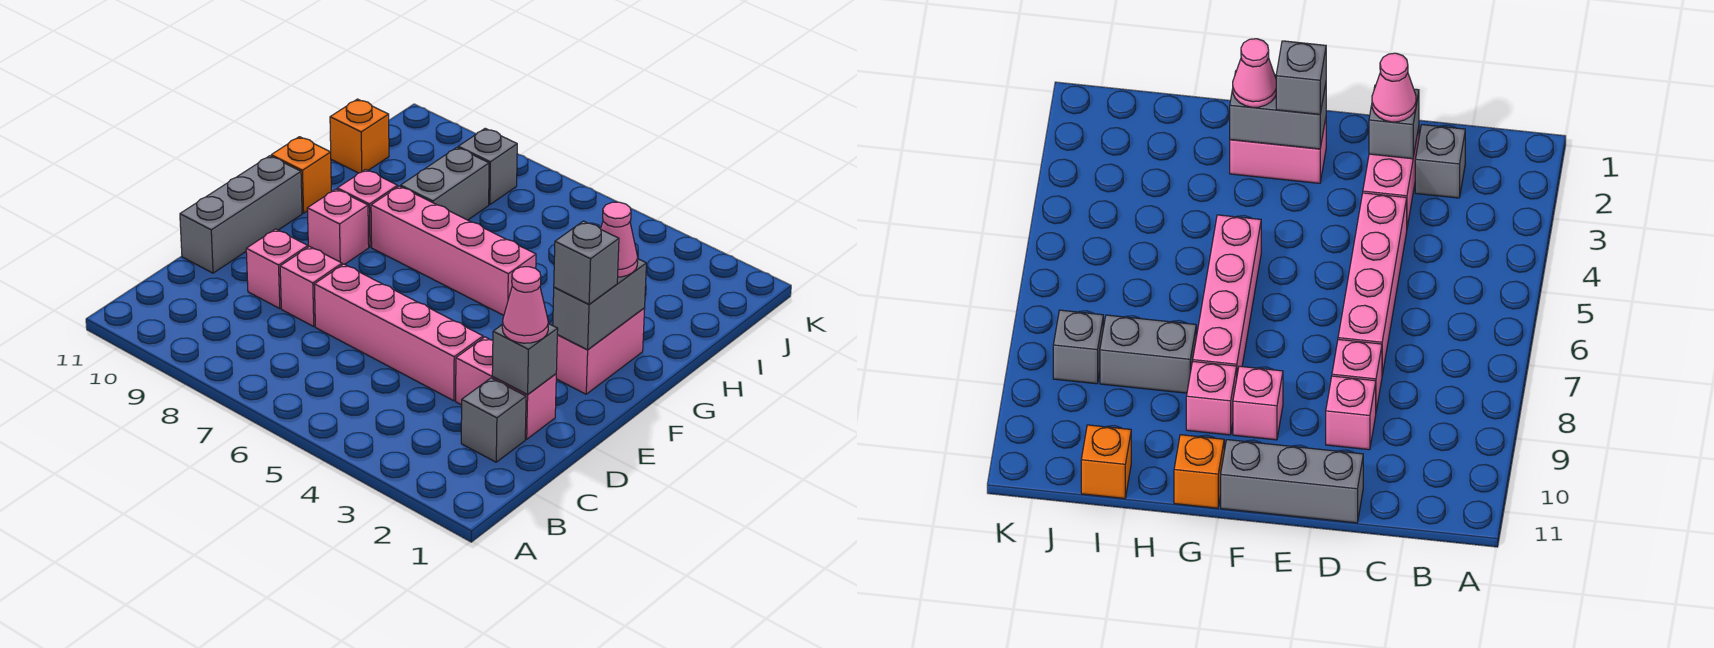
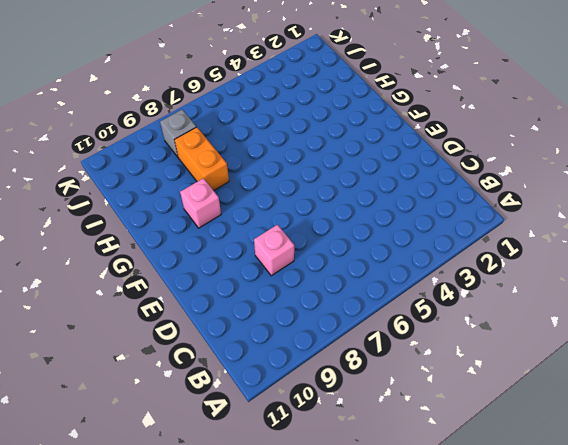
orange brick H8:I8 level 1 -> grey brick H8:I8 level 1
none -> grey brick C2 level 1
none -> pink brick D2:D3 level 1
none -> pink brick D4:D7 level 1

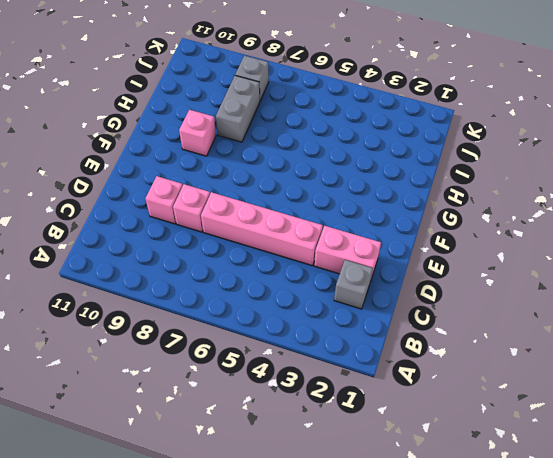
none -> grey brick D11:F11 level 1
none -> pink brick F2:G2 level 1
none -> pink brick F9 level 1

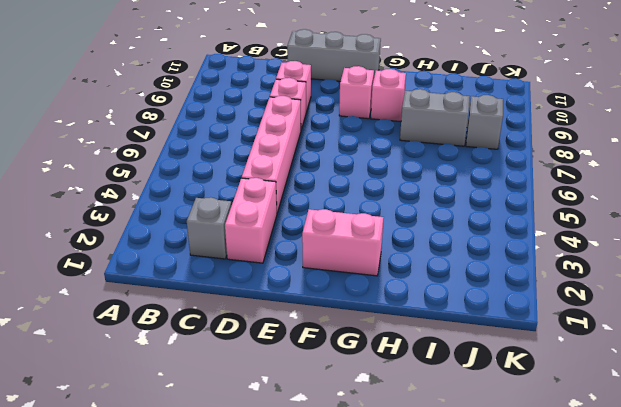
none -> pink brick G5:G8 level 1
none -> orange brick G11 level 1
none -> orange brick I11 level 1

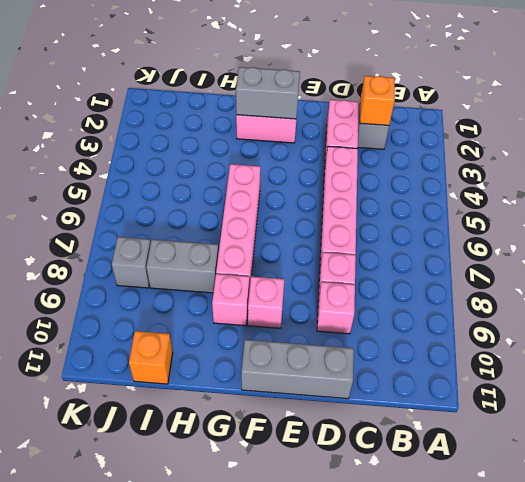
orange brick C2 level 2 -> orange brick G11 level 1
none -> grey brick D2 level 2
none -> pink cone D2 level 3
none -> grey brick F2 level 3

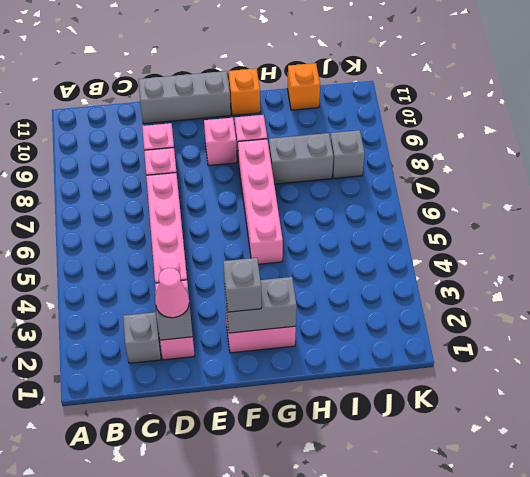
none -> pink cone G2 level 3

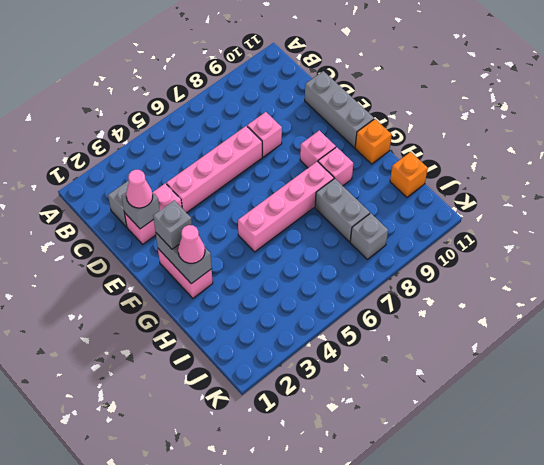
none -> pink brick D9 level 1

